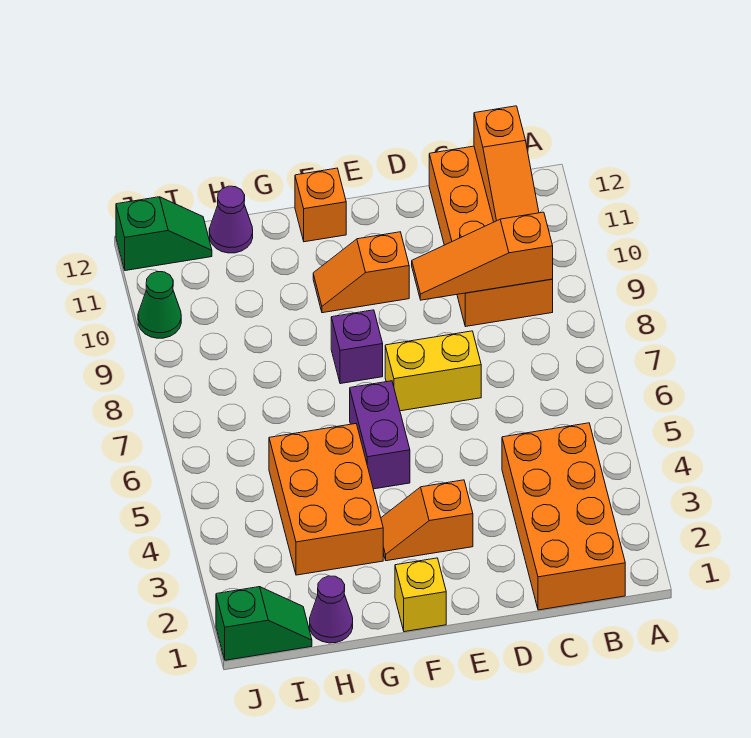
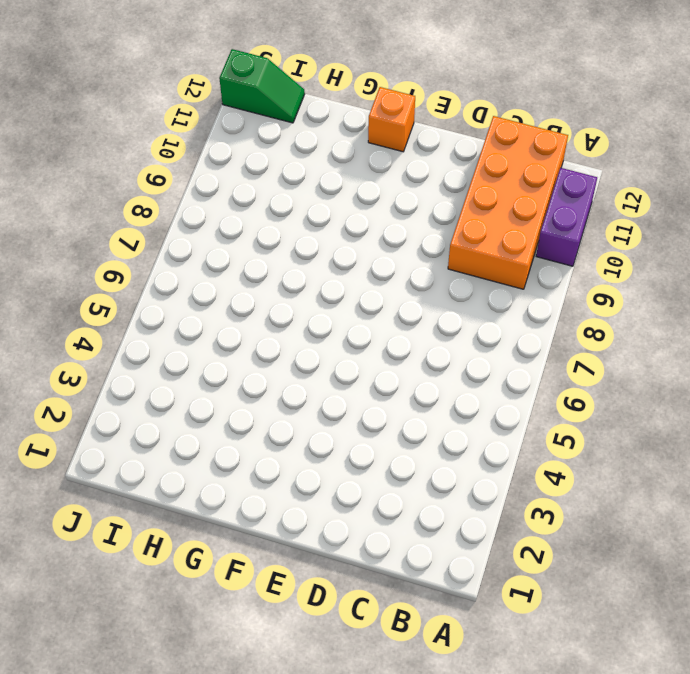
purple brick A10:A11 level 1 -> purple brick F5:F6 level 1
none -> orange brick B1:C4 level 1
none -> yellow brick D7:E7 level 1
none -> orange slope E3:F3 level 1 top E

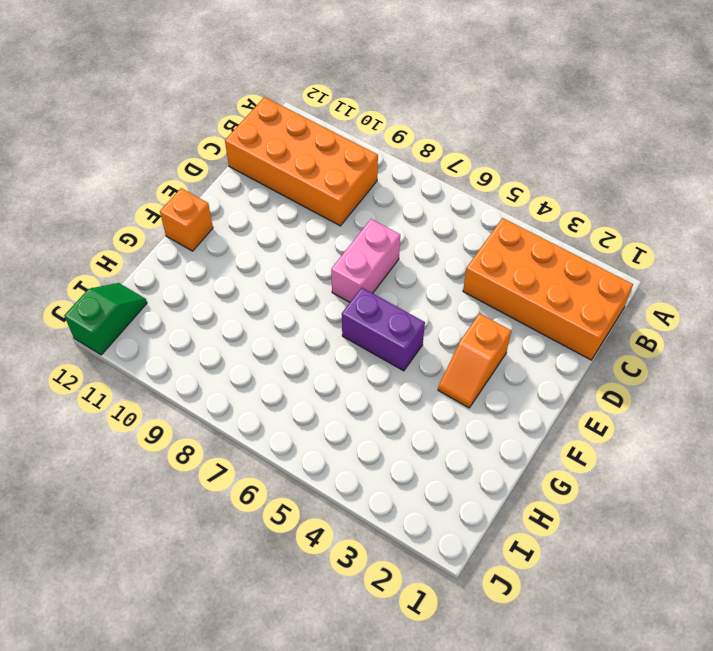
pink brick D7:E7 level 1 -> yellow brick D7:E7 level 1
none -> orange slope E10:F10 level 1 top E
none -> yellow brick F1 level 1
none -> purple brick F8 level 1

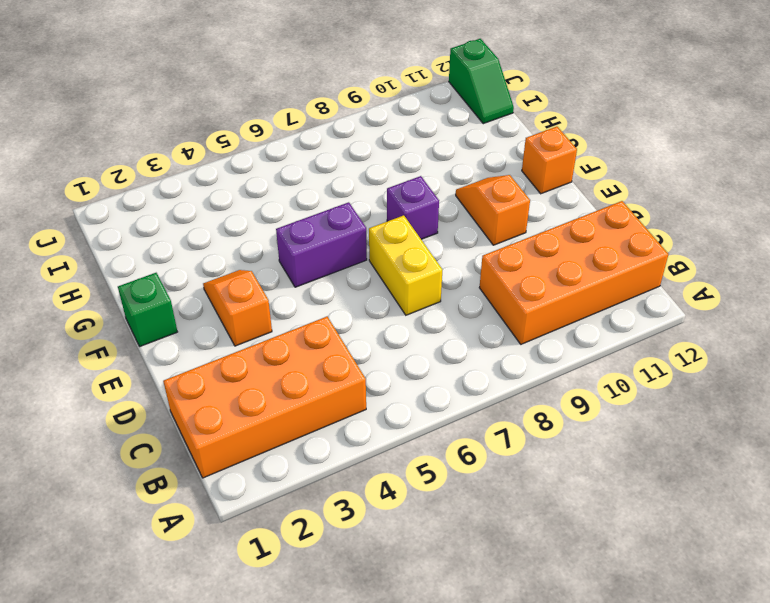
green brick F1 level 1 -> yellow brick F1 level 1
none -> orange brick G3:H5 level 1
none -> purple cone H1 level 1
none -> purple cone H12 level 1

